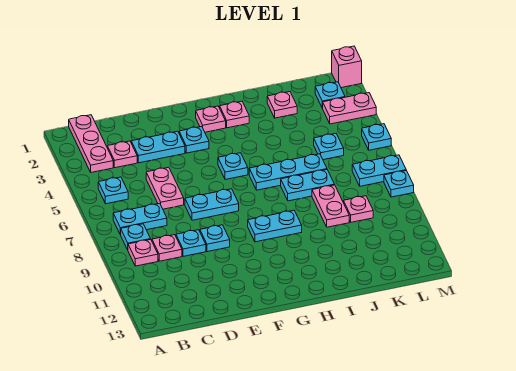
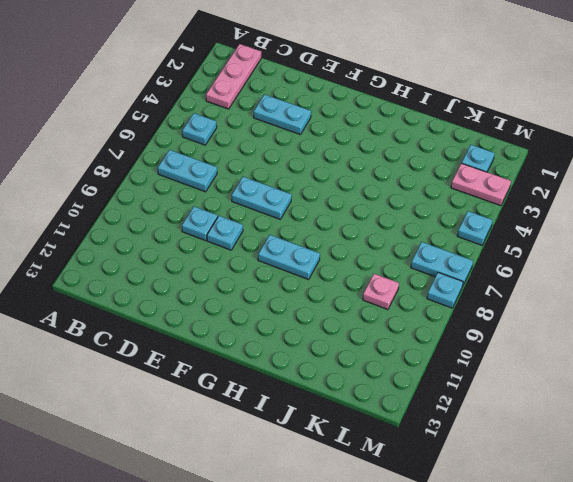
none -> cyan plate B8 level 1
none -> pink plate B9 level 1
none -> pink plate C3 level 1

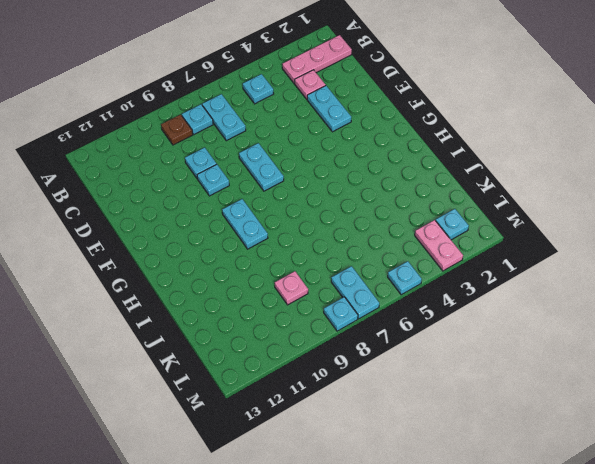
brown plate B9 level 1 -> pink plate B9 level 1
none -> pink plate C9 level 1
none -> pink plate D5:D6 level 1
none -> cyan plate F3 level 1

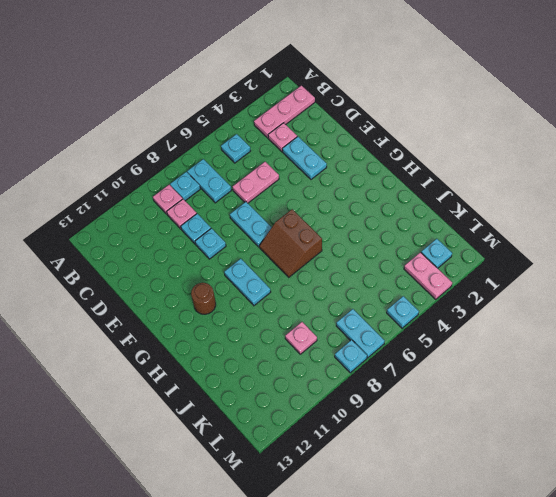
brown slope G6:H7 level 1 top 6 -> cyan plate H6:J6 level 1
brown round brick G11 level 1 -> none
none -> cyan plate F3 level 1
none -> pink plate G2 level 1
none -> cyan plate G5 level 1

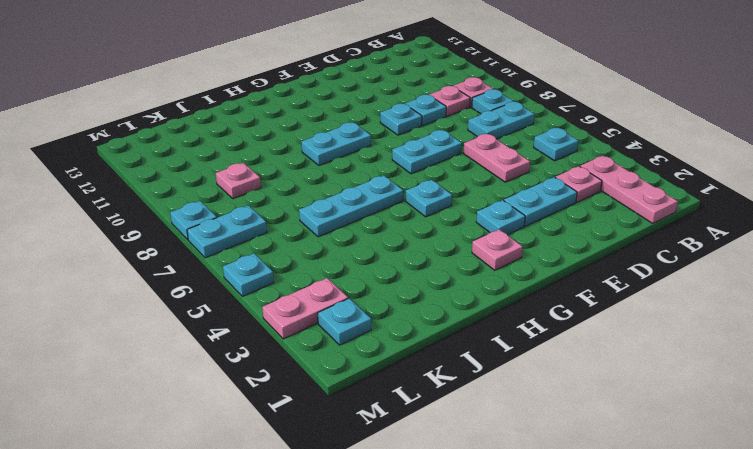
none -> pink plate H2 level 1
none -> cyan plate I7:J7 level 1
none -> pink plate J2 level 1

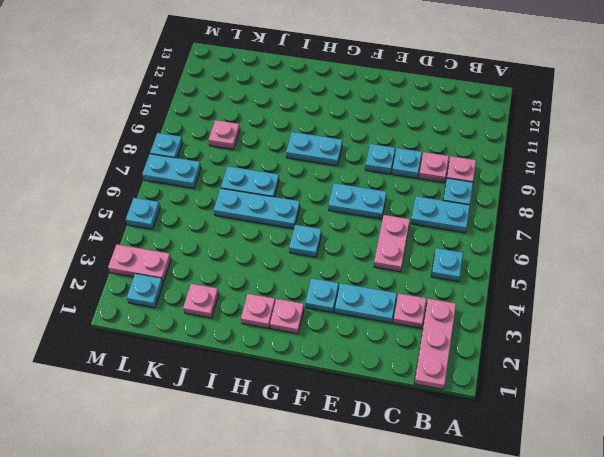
none -> pink plate J8:J9 level 1
none -> cyan plate K5 level 1
none -> pink brick M1 level 1

